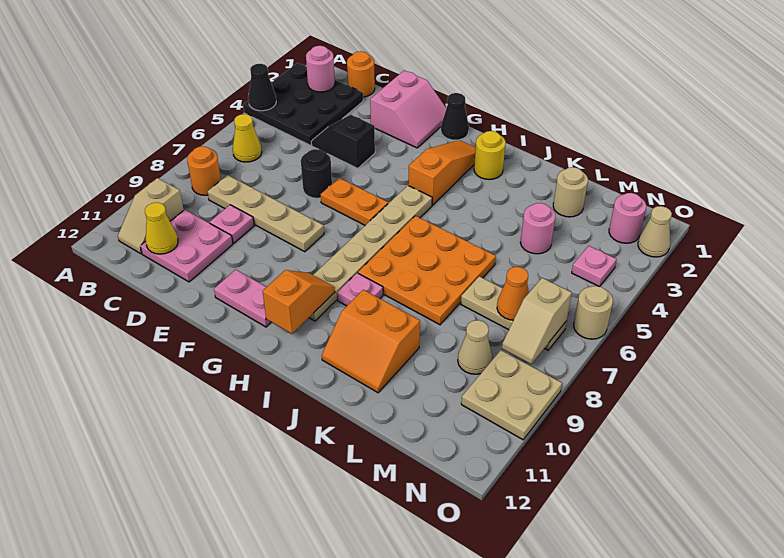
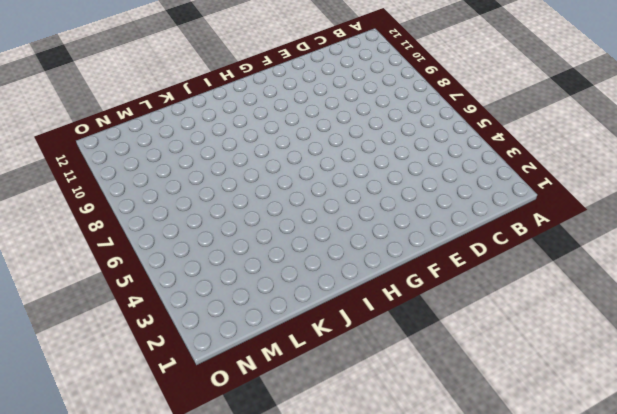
none -> black plate A2:C4 level 1
none -> yellow cone B6 level 1
none -> orange round brick B8 level 1
none -> tan slope B10:B11 level 1 top 10

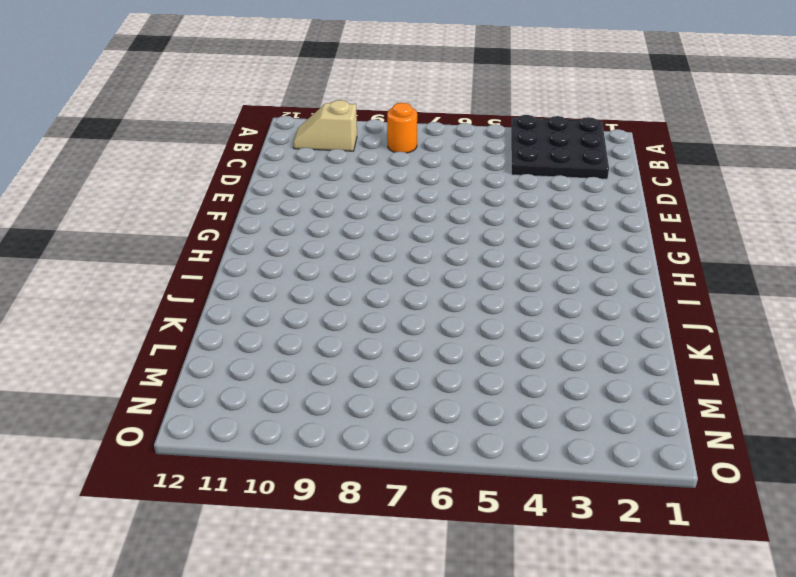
none -> yellow cone B6 level 1
none -> orange round brick C1 level 1
none -> tan plate C8:F8 level 1
none -> pink plate C10:D11 level 1

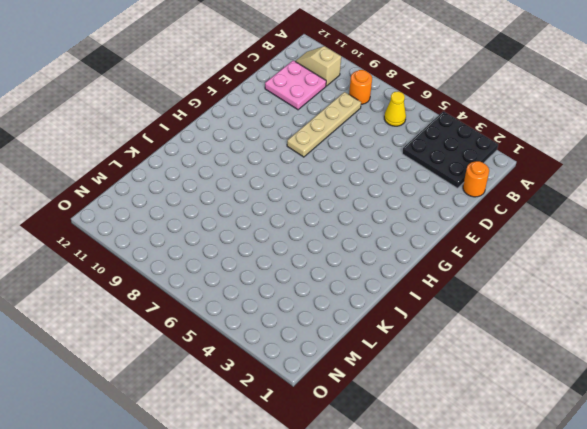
none -> black slope D4:E4 level 1 top E
none -> pink plate D9 level 1
none -> pink slope E1:F2 level 1 top E
none -> black round brick E6 level 1

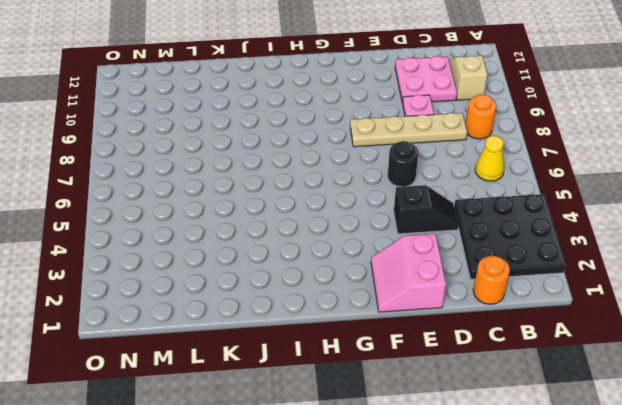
none -> orange plate F6:G6 level 1
none -> pink plate F11:G11 level 1
none -> black cone G1 level 1
none -> orange slope H2:H4 level 1 top 4

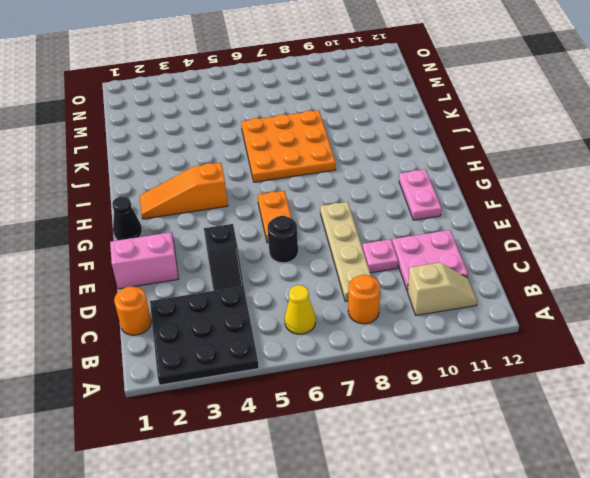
none -> tan plate H5:H10 level 1
none -> yellow round brick I2 level 1
none -> pink plate I9 level 1
none -> orange slope J10:K11 level 1 top 10

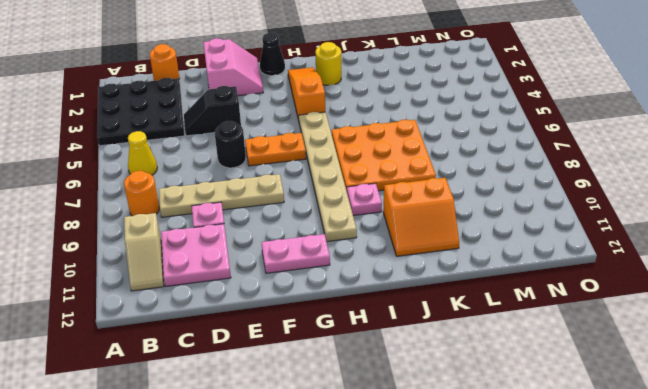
none -> tan round brick L2 level 1
none -> pink round brick L4 level 1
none -> tan plate L7:N7 level 1
none -> tan cone M9 level 1

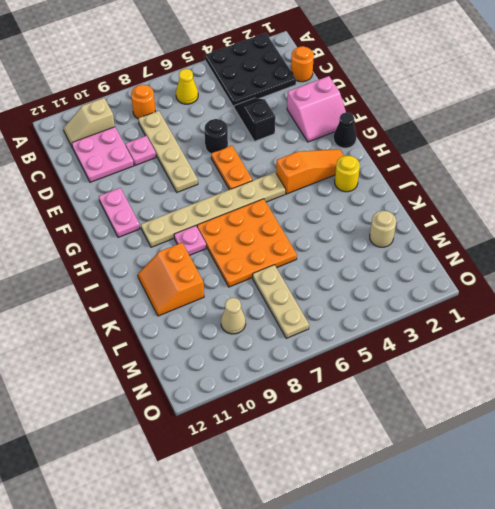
none -> pink round brick L4 level 1
none -> pink round brick N2 level 1
none -> pink plate N4 level 1
none -> tan plate N9:O10 level 1

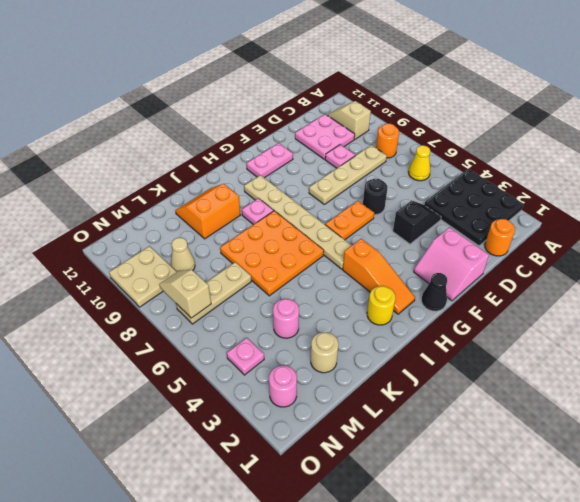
none -> tan cone O2 level 1
none -> tan round brick O6 level 1
none -> black cone A4 level 2
none -> pink round brick B2 level 2

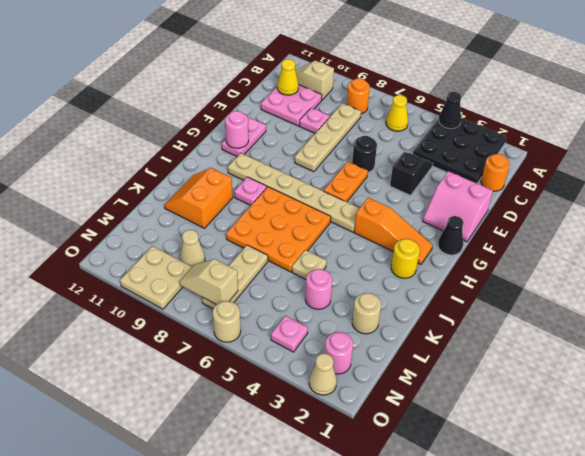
pink round brick G11 level 2 -> pink round brick B2 level 2
tan plate K5 level 1 -> none
none -> orange slope H10:H11 level 2 top 11
none -> orange cone M7 level 2

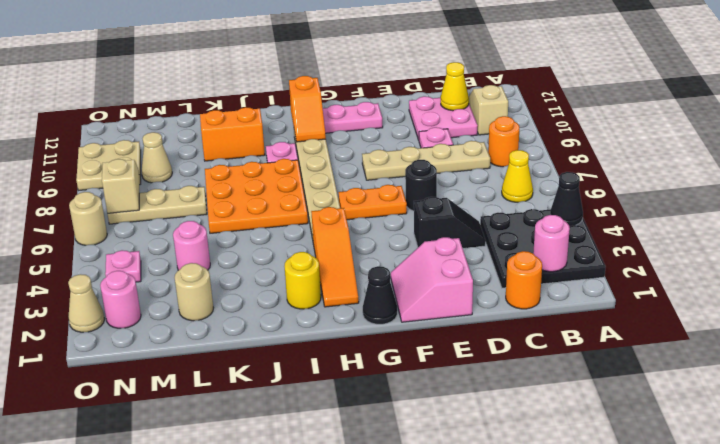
none -> orange cone M7 level 2

